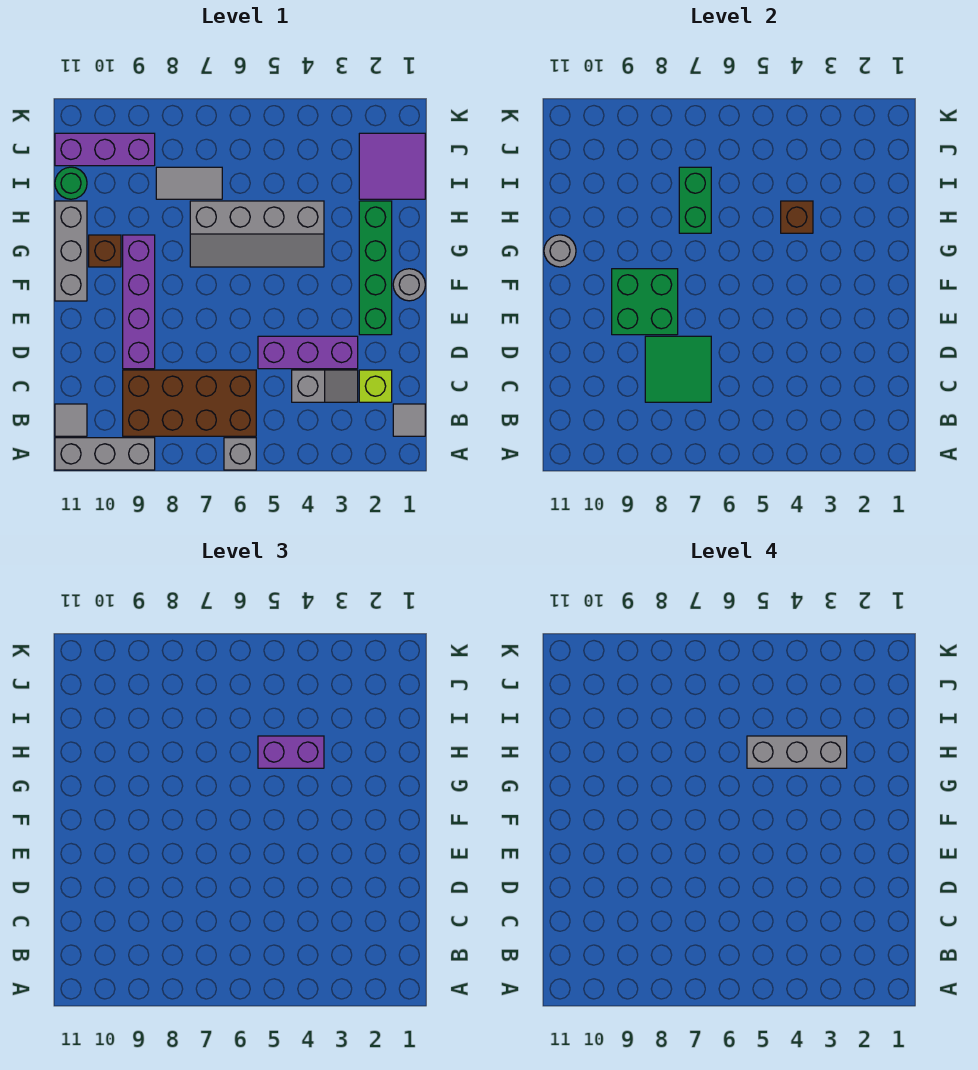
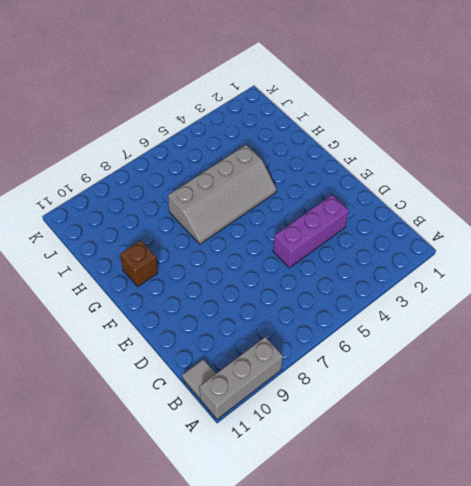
none -> grey brick A6 level 1
none -> grey tile B1 level 1
none -> brown brick B6:C9 level 1

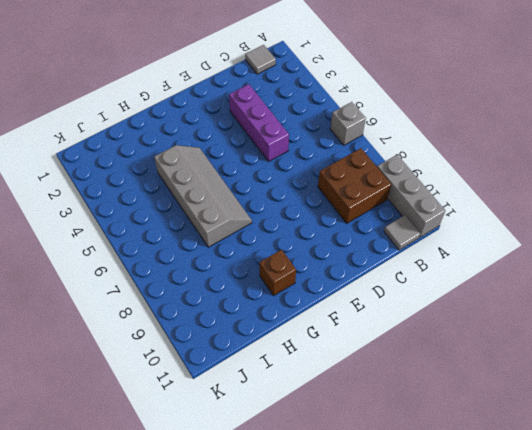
brown brick B8:C9 level 1 -> brown brick B6:C9 level 1
none -> lime brick C2 level 1
none -> grey slope C3:C4 level 1 top 4
none -> purple brick D9:G9 level 1

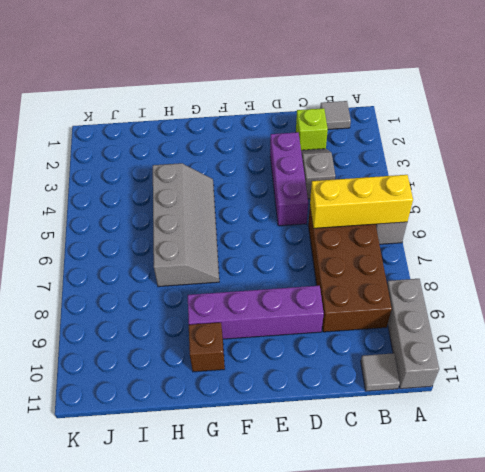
yellow brick A6:C6 level 2 -> none
none -> green brick E2:H2 level 1
none -> grey round brick F1 level 1
none -> grey brick F11:H11 level 1

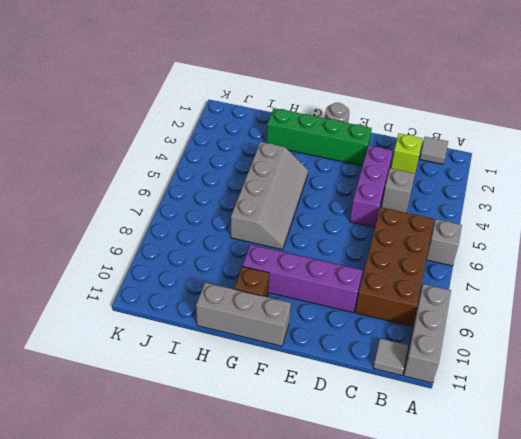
none -> purple tile I1:J2 level 1
none -> grey tile I7:I8 level 1
none -> green round brick I11 level 1

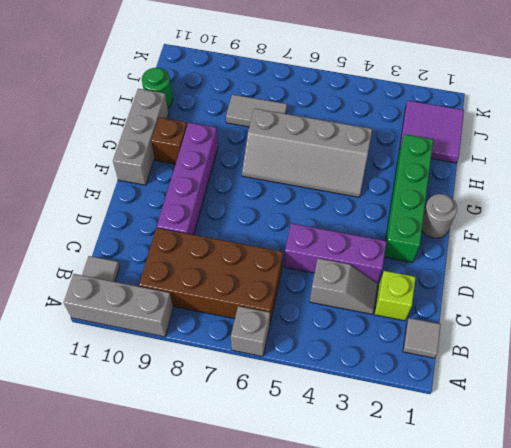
none -> purple brick J9:J11 level 1
none -> green tile C7:D8 level 2
none -> green brick E8:F9 level 2

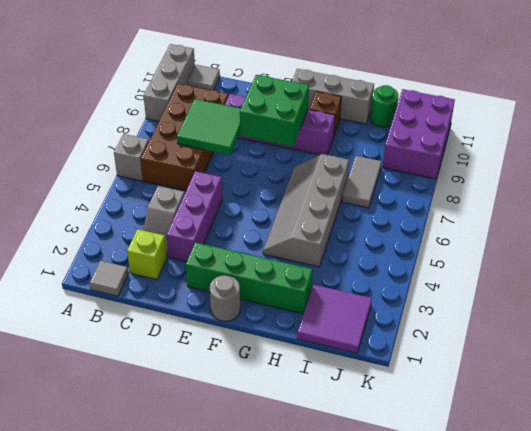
purple brick J9:K11 level 1 -> purple brick J9:J11 level 1
none -> grey round brick G11 level 2
none -> brown brick H4 level 2
none -> green brick H7:I7 level 2

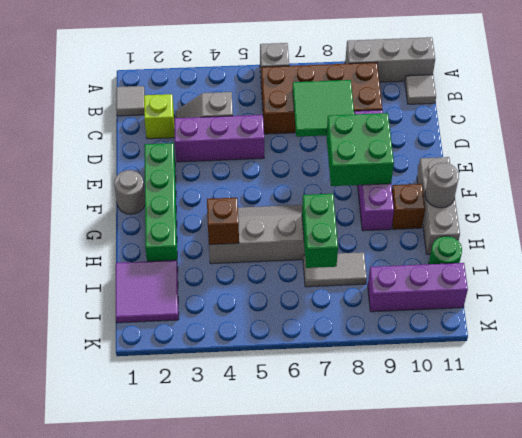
none -> purple brick H4:H5 level 3
none -> grey brick H3:H5 level 4

